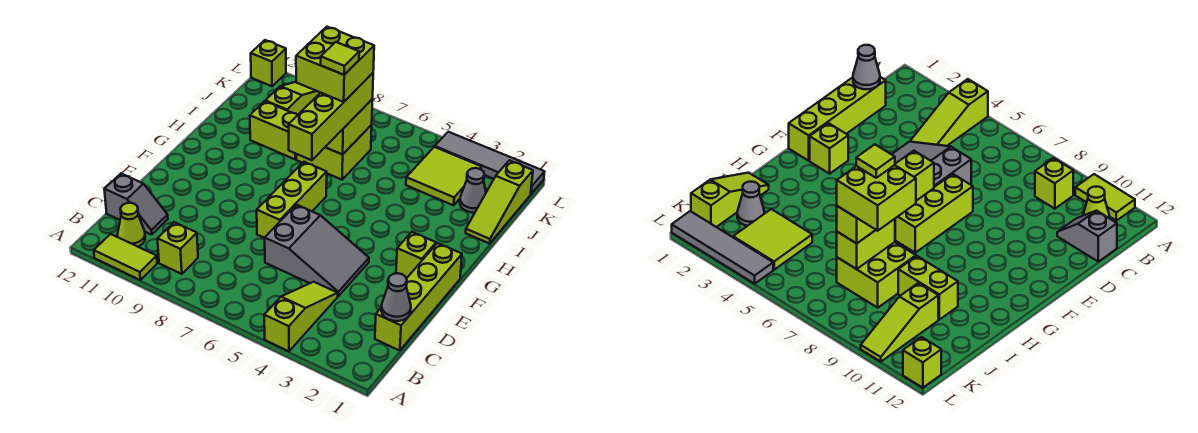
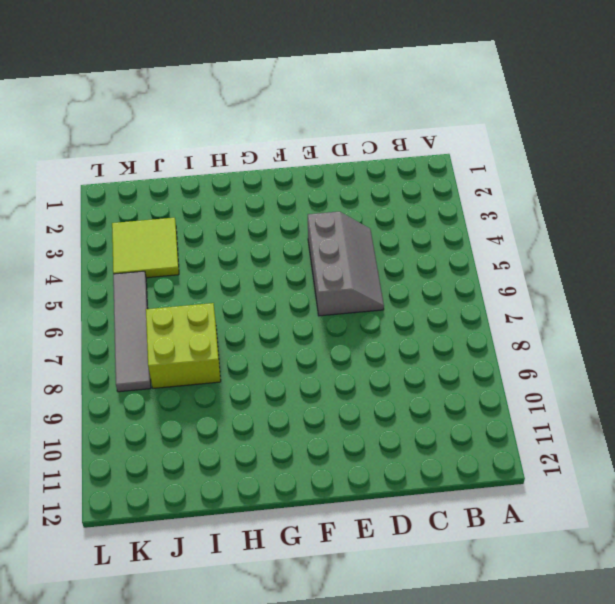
grey slope D4:E6 level 1 top E -> grey slope D4:E6 level 1 top 6
grey tile K5:K8 level 1 -> grey tile L1:L4 level 1
none -> lime slope A4:C4 level 1 top A
none -> lime tile A10:A11 level 1
none -> lime brick B9 level 1

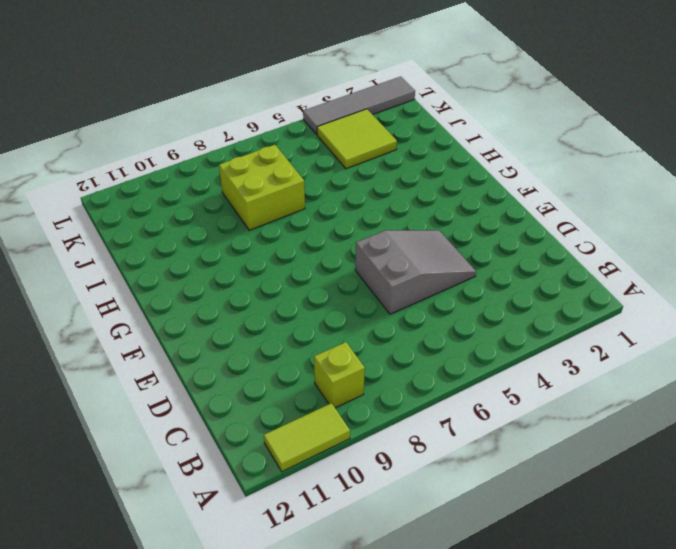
none -> lime slope A4:C4 level 1 top A
none -> lime cone B11 level 1
none -> lime brick C1:F1 level 1

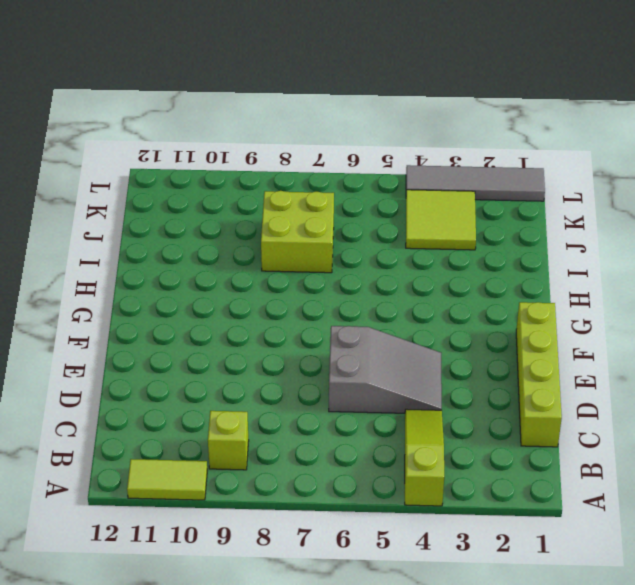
none -> lime cone B11 level 1
none -> grey slope C11:C12 level 1 top 12
none -> lime brick E7:G7 level 1

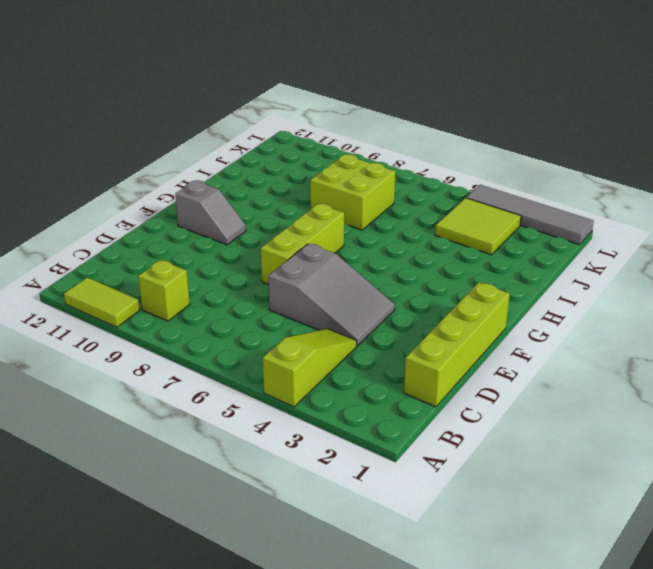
grey slope F10:F11 level 1 top 11 -> grey slope C11:C12 level 1 top 12
none -> lime cone B11 level 1
none -> lime brick F2 level 1
none -> lime slope I1:K1 level 1 top K

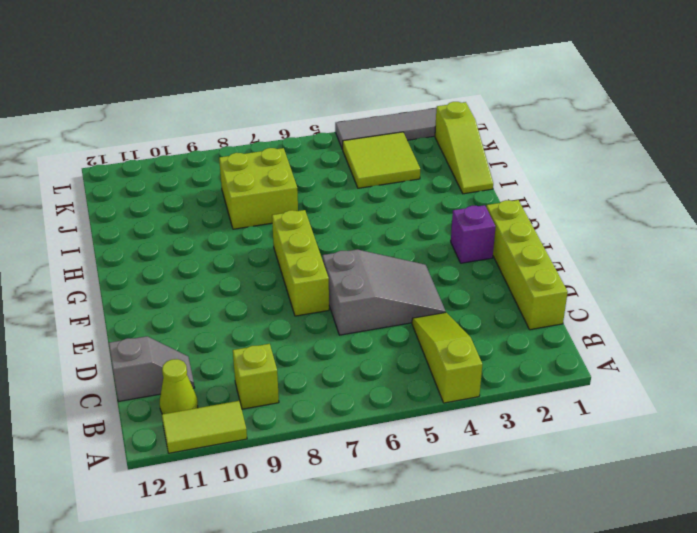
purple brick F2 level 1 -> lime brick F2 level 1
none -> lime brick I9:I10 level 1
none -> grey cone J2 level 1
none -> lime slope J10:L10 level 1 top J

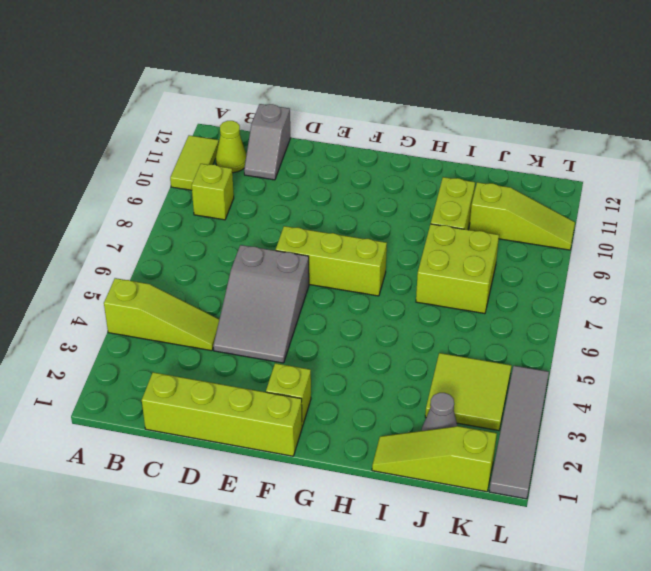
none -> lime brick L12 level 1
none -> grey cone C1 level 2
none -> lime brick I7:J7 level 2

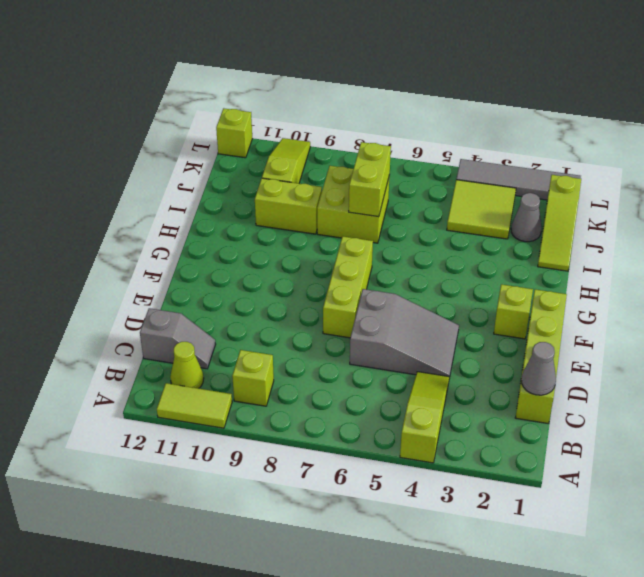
none -> lime brick G7:J7 level 3
none -> lime brick I7:J8 level 4
none -> lime tile I7 level 5

